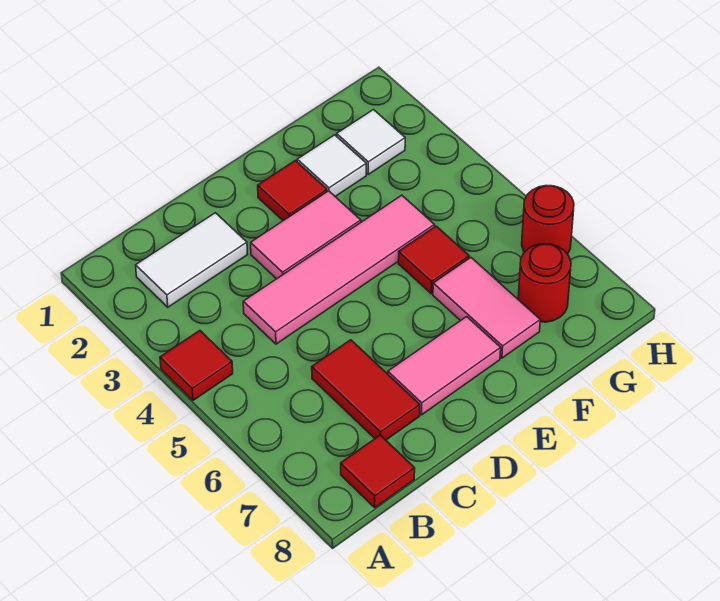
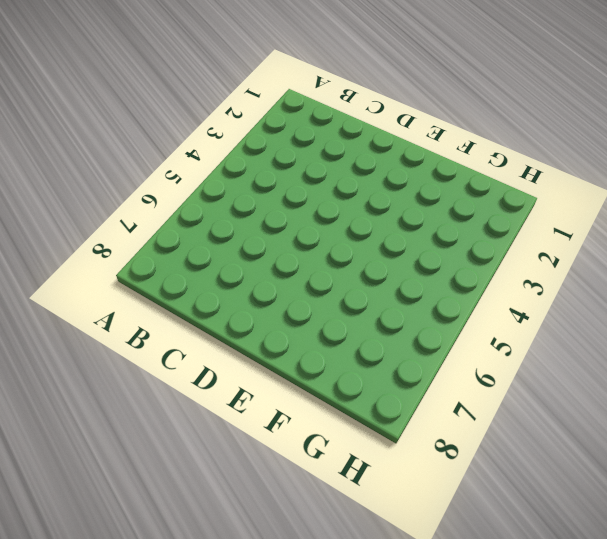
none -> red tile A4 level 1
none -> white tile B2:C2 level 1
none -> red tile B8 level 1

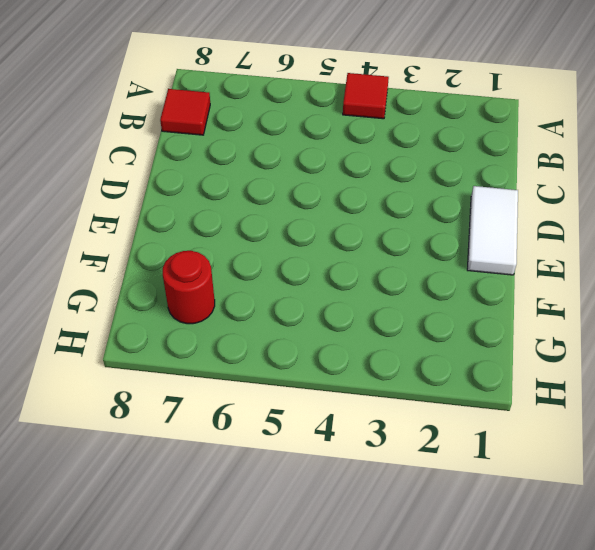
white tile D1:E1 level 1 -> white tile B2:C2 level 1
none -> pink tile C4:F4 level 1
none -> red tile C6:C7 level 1
none -> pink tile D3:E3 level 1

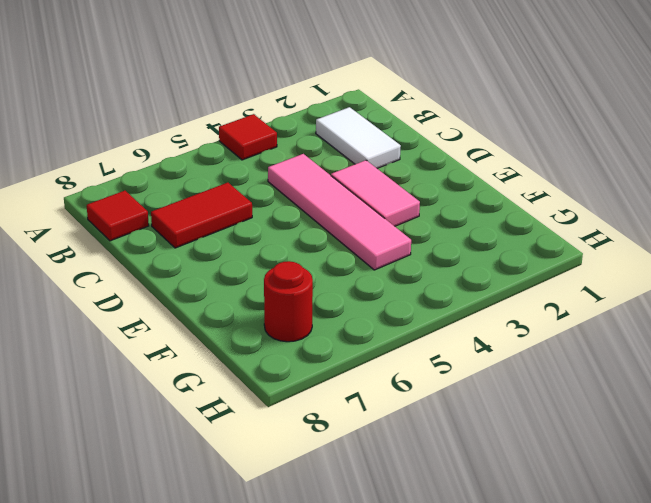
none -> pink tile D7:E7 level 1
none -> red tile E2 level 1
none -> white tile F2 level 1

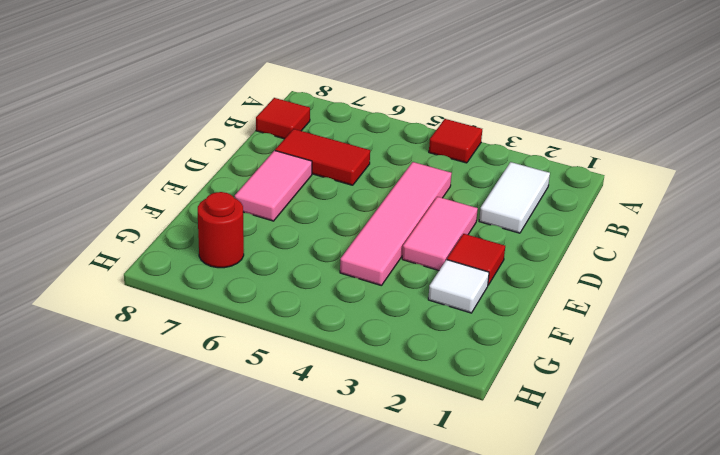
none -> red tile F5 level 1
none -> pink tile F6:F7 level 1
none -> white tile G2 level 1

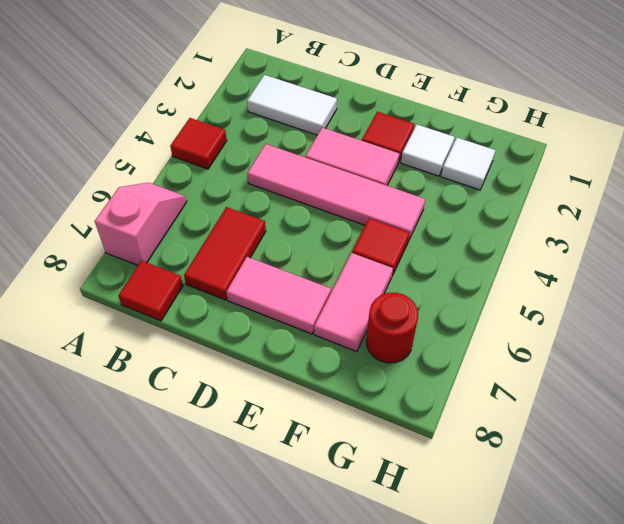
pink slope A6:A7 level 1 top 7 -> none
none -> red round brick H6 level 1

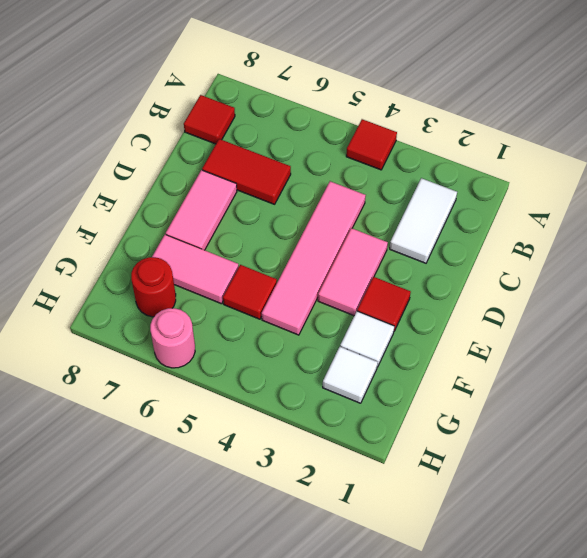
pink round brick H6 level 1 -> red round brick H6 level 1

